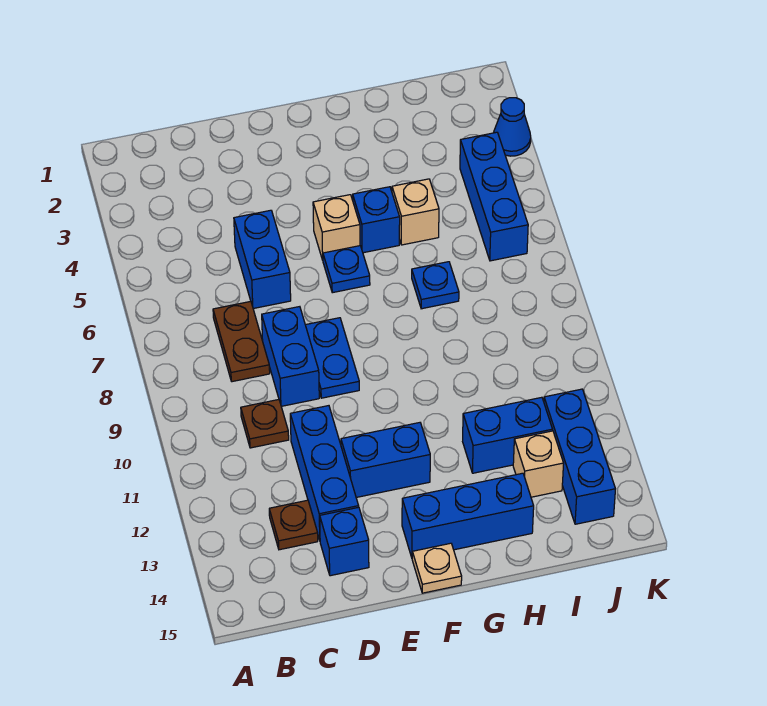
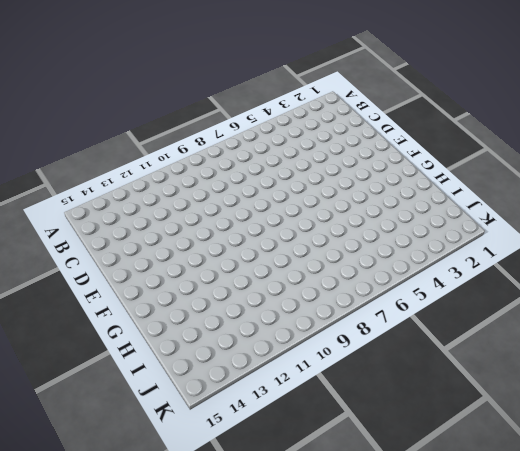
none -> brown plate C7:C8 level 1
none -> brown plate C10 level 1
none -> brown plate C13 level 1

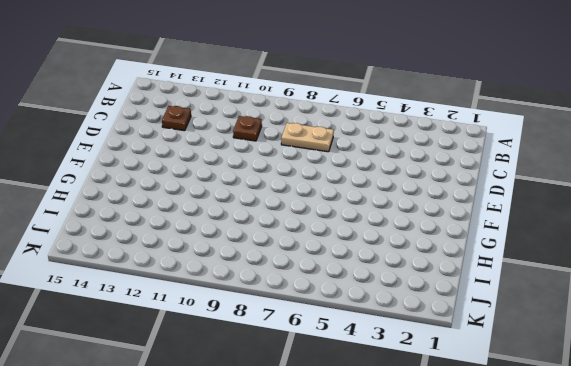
tan plate C7:C8 level 1 -> brown plate C7:C8 level 1
none -> blue brick D5:D6 level 1
none -> blue brick D8:D9 level 1
none -> blue brick D11:D13 level 1

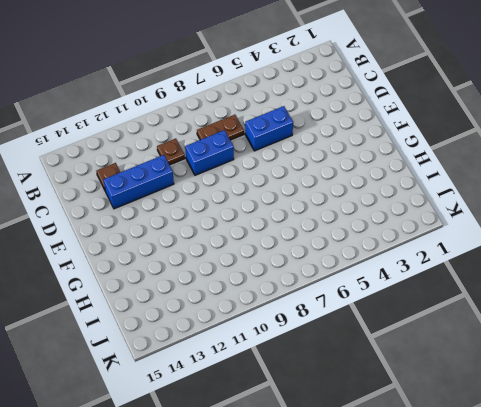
none -> blue brick D14 level 1
none -> blue plate E8:E9 level 1
none -> blue brick E12:F12 level 1

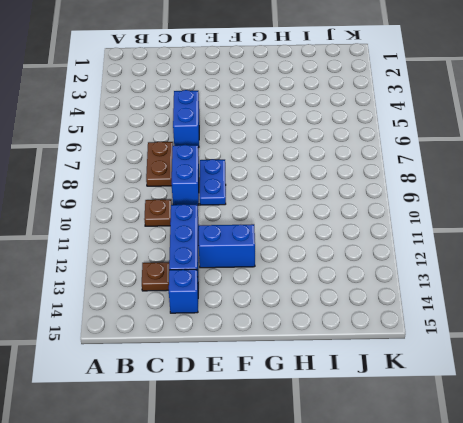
none -> tan brick F5 level 1
none -> blue plate F6 level 1
none -> blue brick F14:H14 level 1

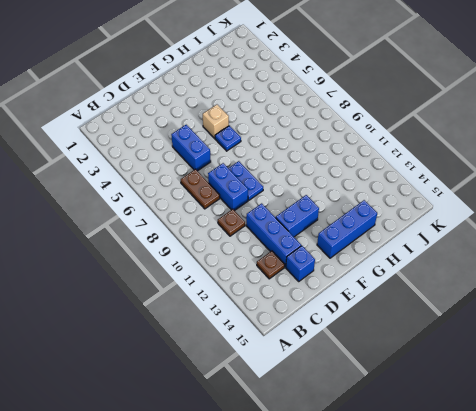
none -> tan plate F15 level 1
none -> blue brick G5 level 1
none -> tan brick H5 level 1

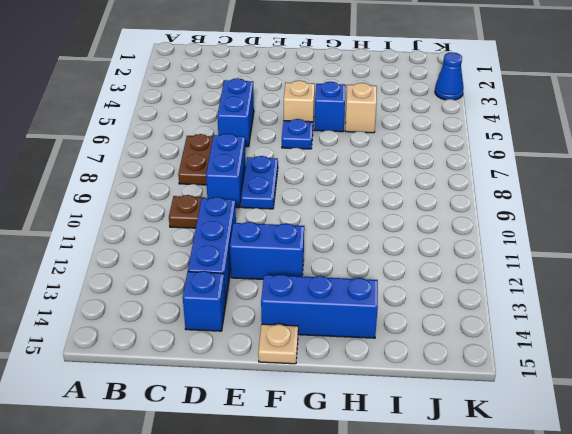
none -> brown plate C13 level 1
none -> blue plate H7 level 1
none -> blue brick H12:I12 level 1

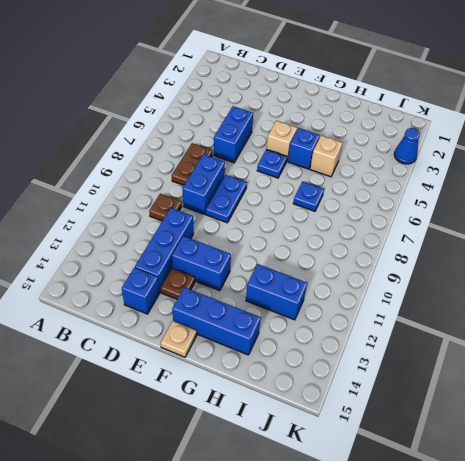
brown plate E13 level 1 -> brown plate C13 level 1
none -> tan brick I13 level 1
none -> blue brick J4:J6 level 1
none -> blue brick J12:J14 level 1

